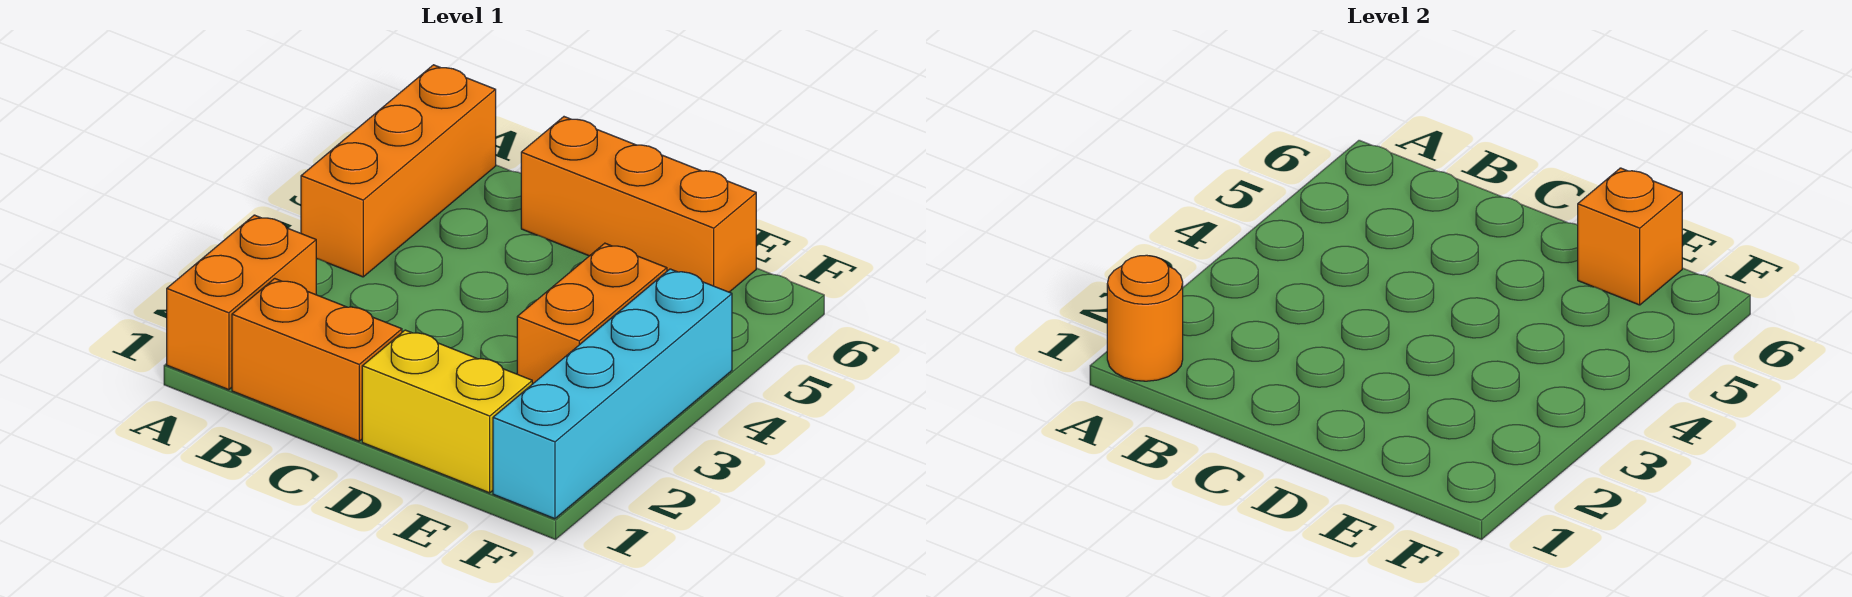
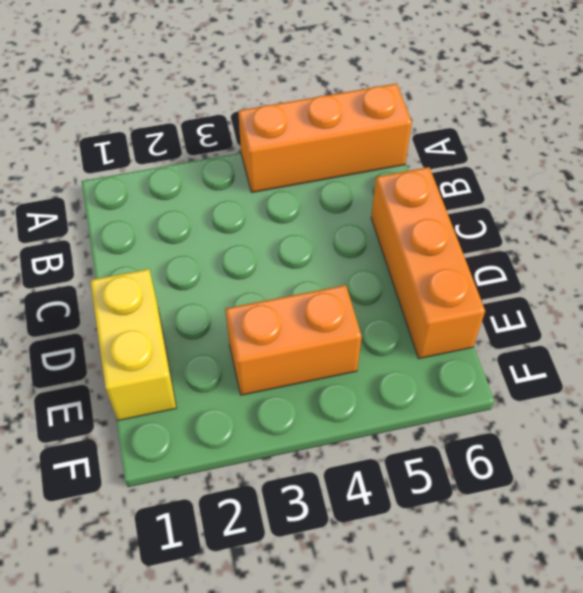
none -> orange brick A1:A2 level 1
none -> orange brick B1:C1 level 1

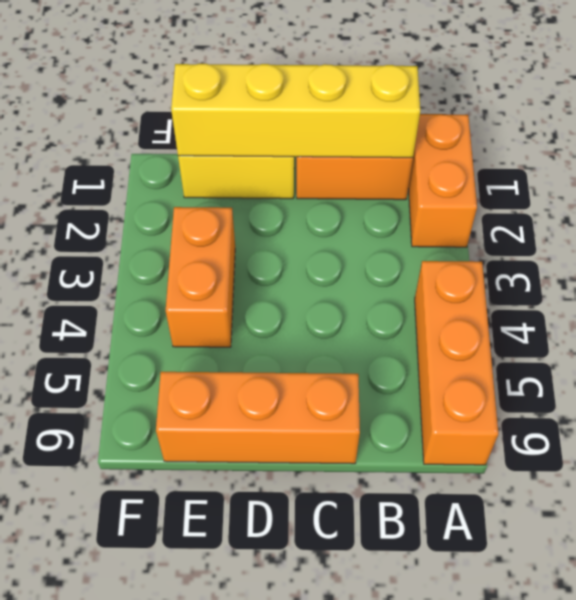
yellow brick B1:E1 level 2 -> none
none -> cyan brick F1:F4 level 1
none -> orange round brick A1 level 2

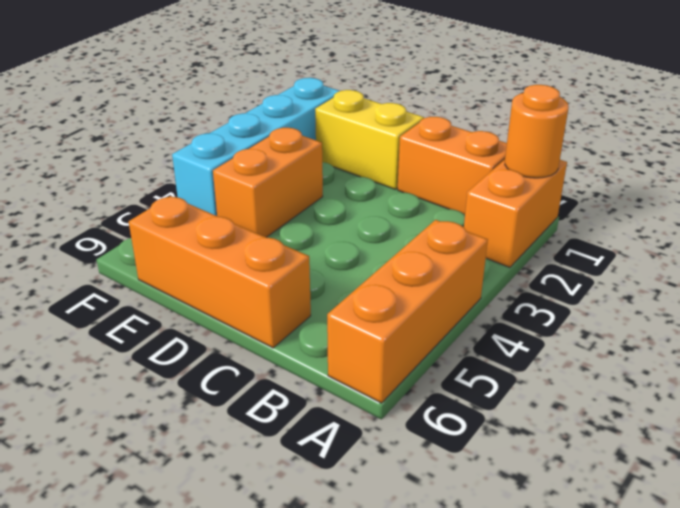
none -> orange brick E6 level 2

